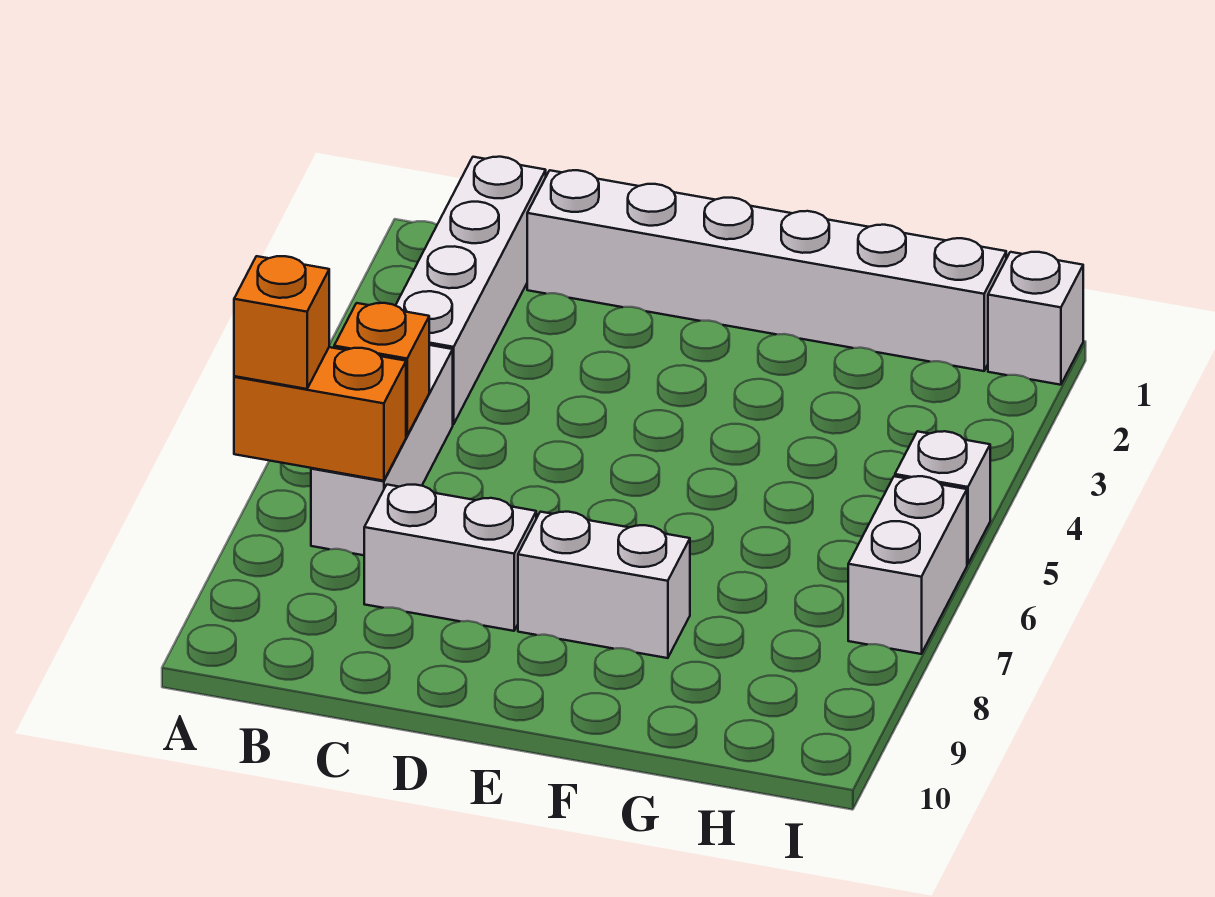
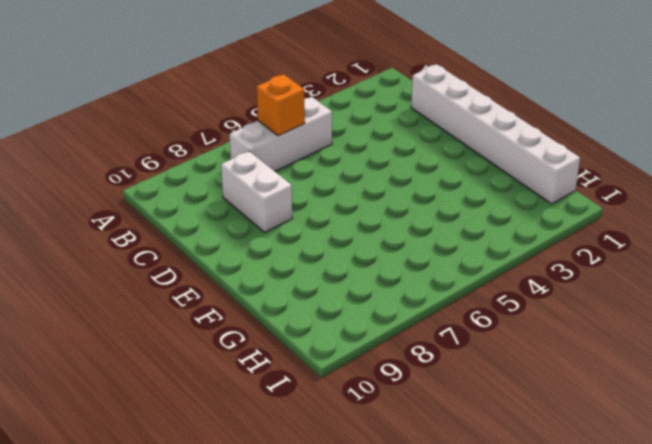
none -> white brick B1:B4 level 1
none -> white brick E8:F8 level 1

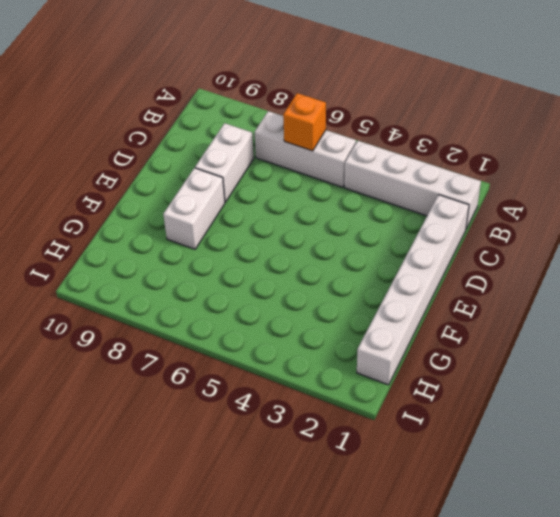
none -> white brick I1 level 1
none -> white brick I5 level 1

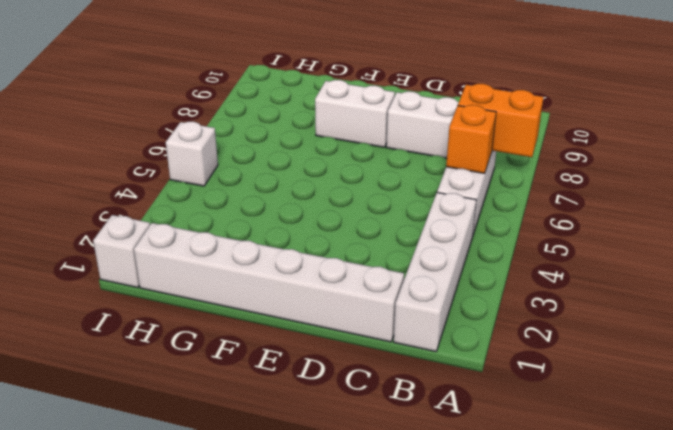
none -> white brick I6:I7 level 1
none -> orange brick A7 level 3

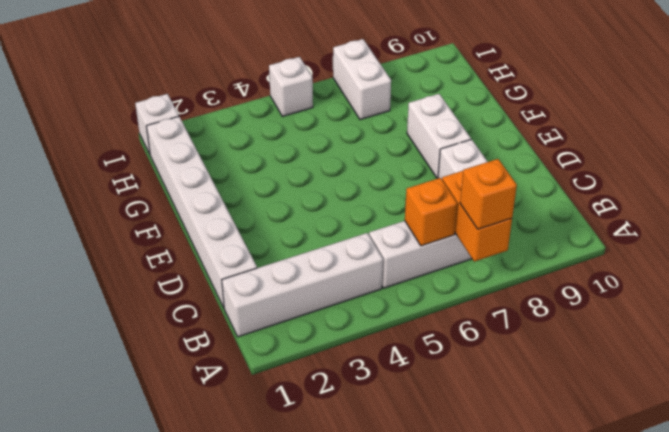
white brick H7:I7 level 1 -> white brick I6:I7 level 1

